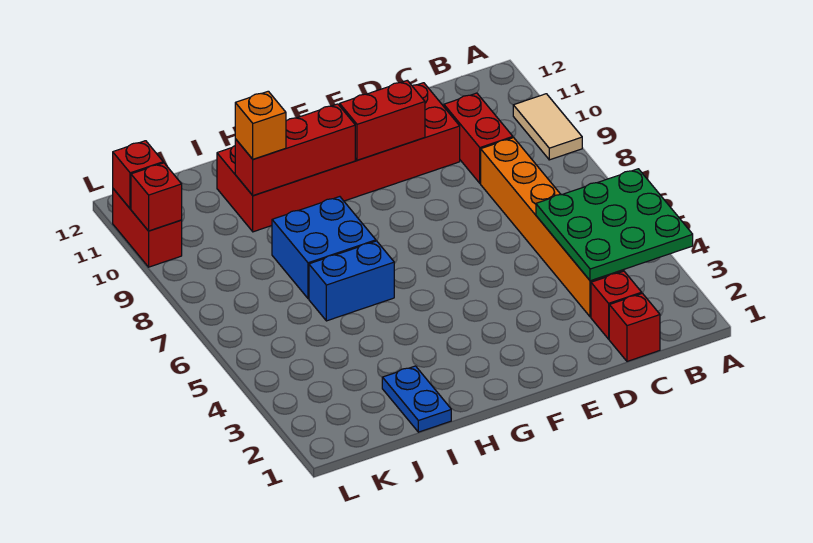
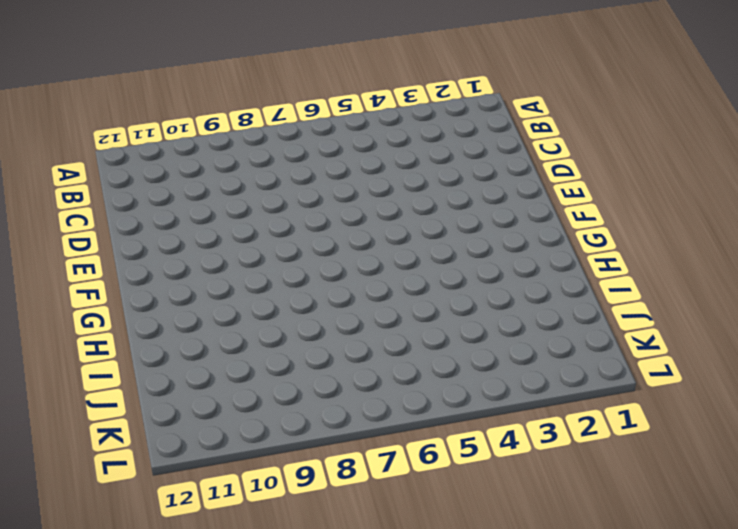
none -> tan tile A9:A10 level 1
none -> red brick C1 level 1
none -> red brick C2 level 1

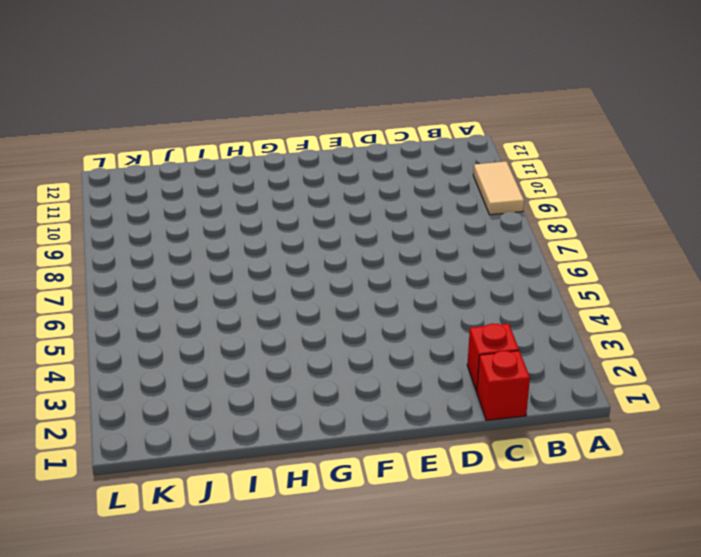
none -> orange brick C3:C8 level 1
none -> red brick C9:C10 level 1
none -> red brick D10:I11 level 1

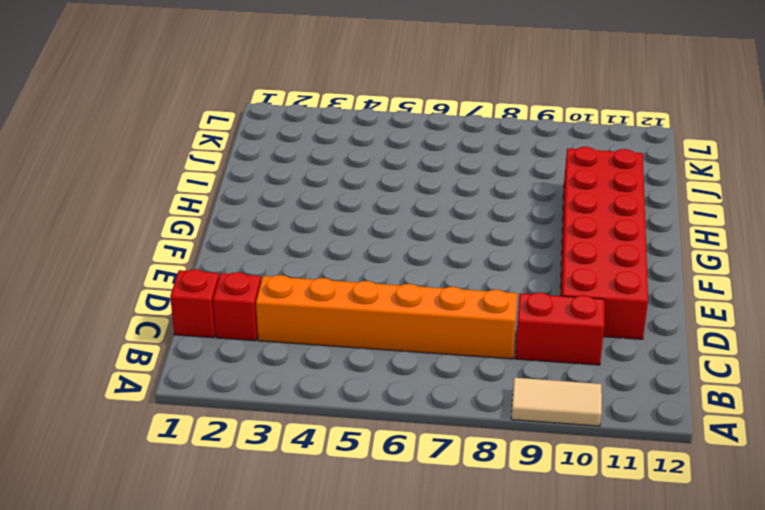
none -> blue brick H6:I6 level 1
none -> blue brick H7:I8 level 1
none -> blue plate I1:I2 level 1

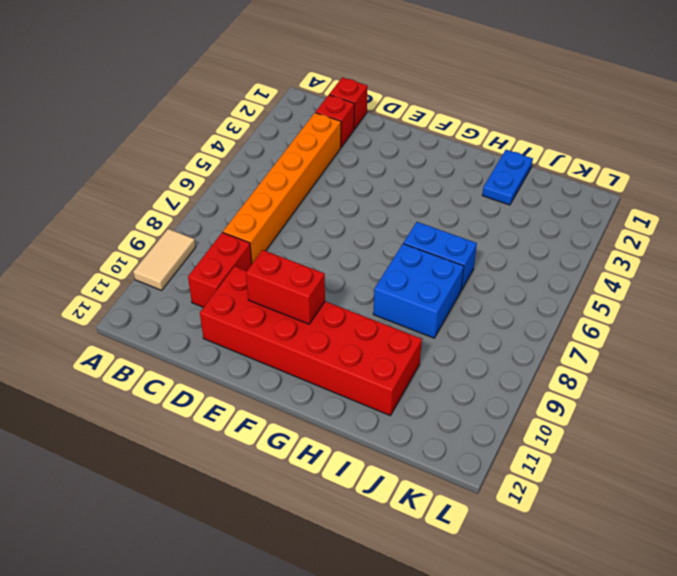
none -> red brick L10:L11 level 1
none -> green plate A3:C5 level 2
none -> red brick G10:I10 level 2

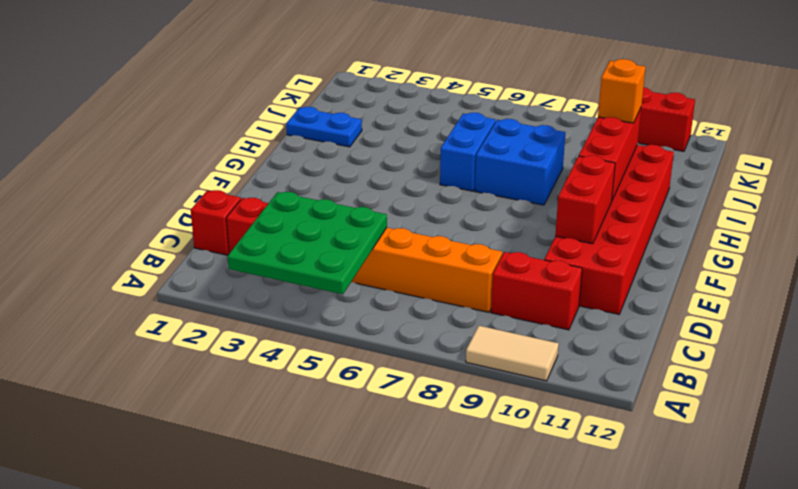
none -> red brick L10 level 2
none -> red brick L11 level 2

